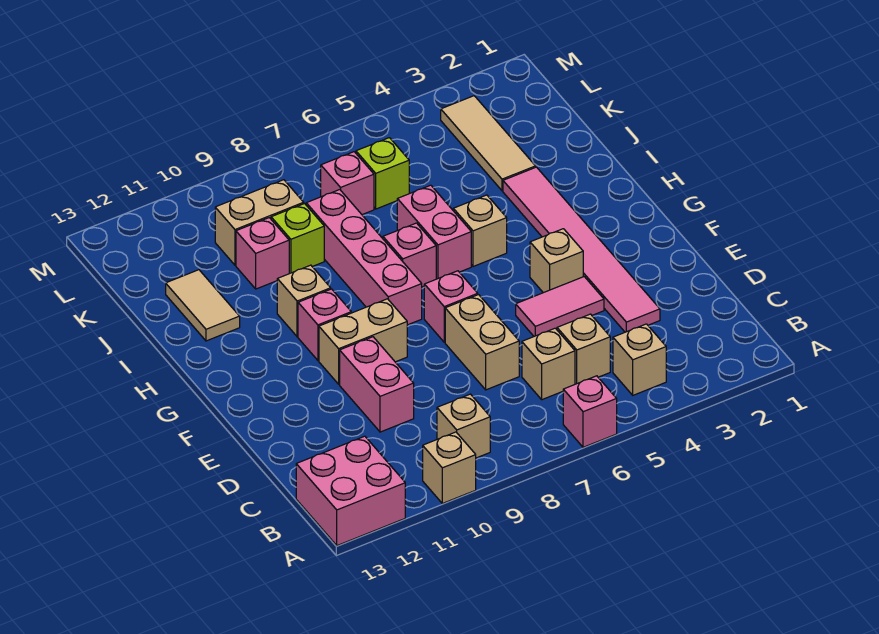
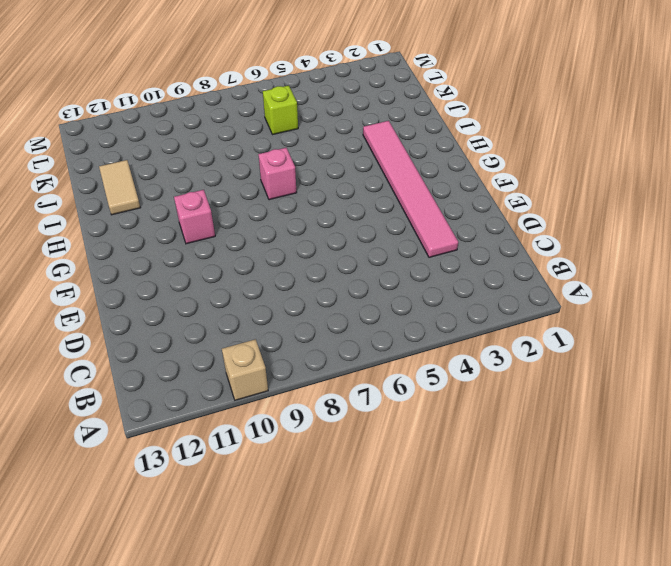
none -> pink brick A6 level 1
none -> pink brick A12:B13 level 1
none -> tan brick B4 level 1

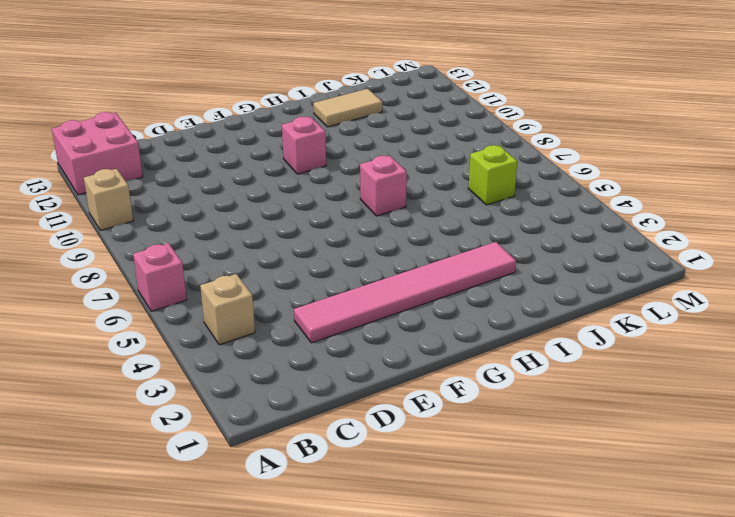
none -> tan brick B9 level 1
none -> tan brick C5 level 1
none -> tan brick C6 level 1

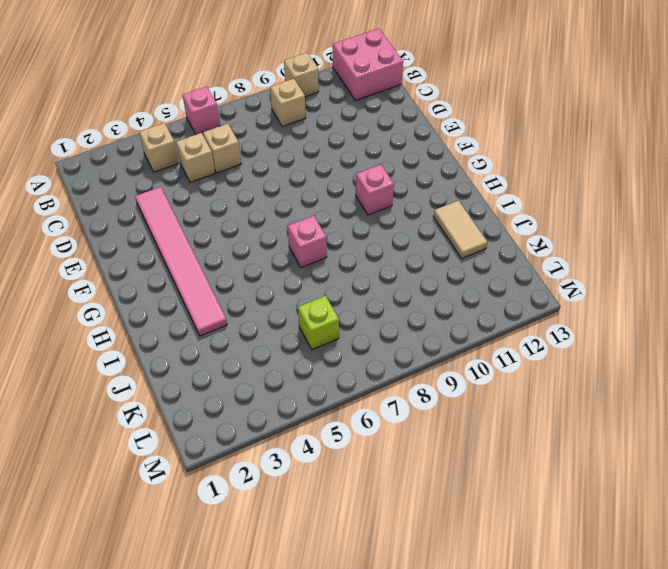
none -> tan brick D7:E7 level 1
none -> pink brick D10:E10 level 1
none -> pink tile E4:E5 level 1

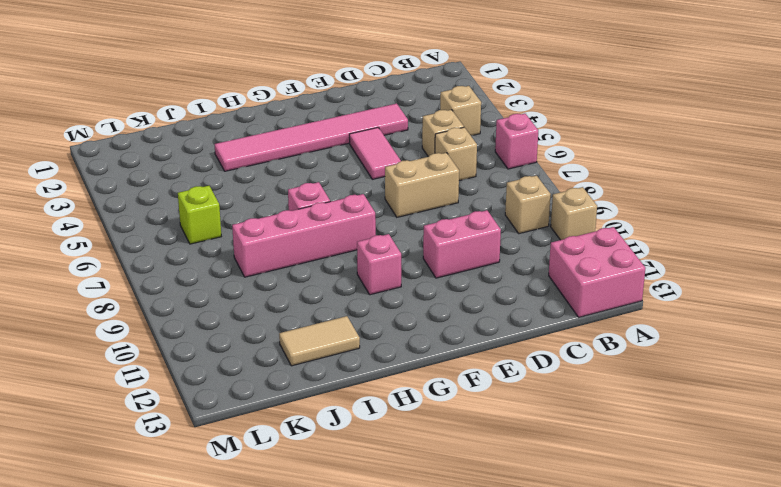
none -> tan brick F4 level 1
none -> pink brick F7 level 1
none -> tan brick F9:F10 level 1

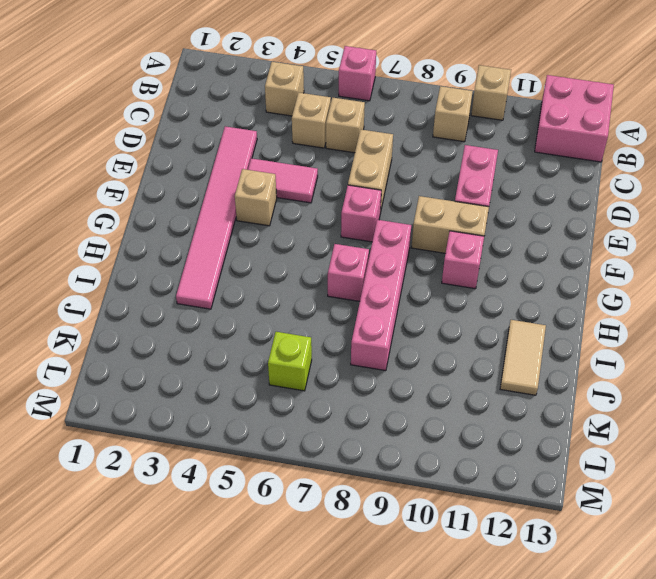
none -> tan brick H5 level 1
none -> pink brick H6:I6 level 1
none -> tan brick H10 level 1

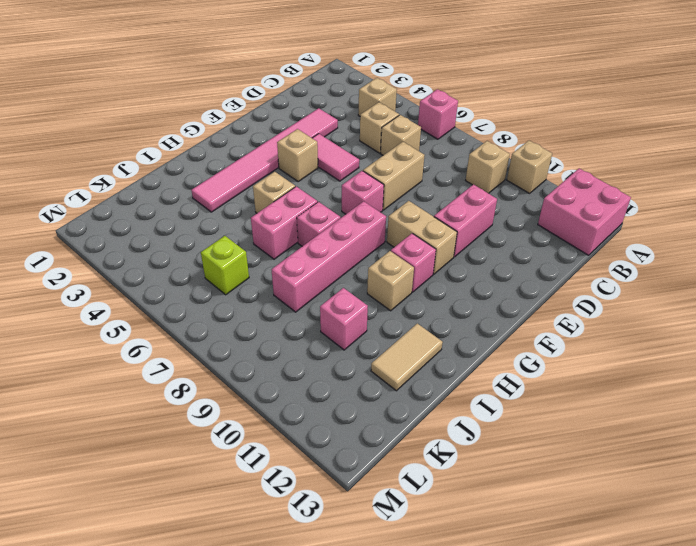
none -> tan tile J3:L3 level 1
none -> lime brick J9 level 1
none -> pink brick K7 level 1

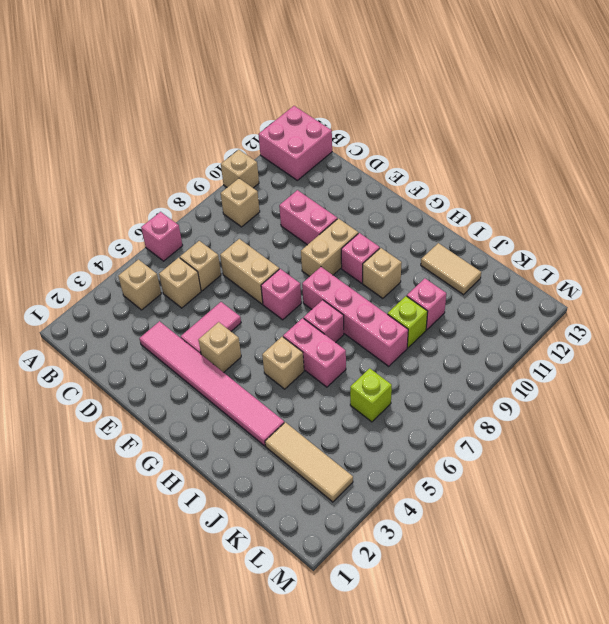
none -> pink brick K7 level 1
none -> tan brick K9:K10 level 1

